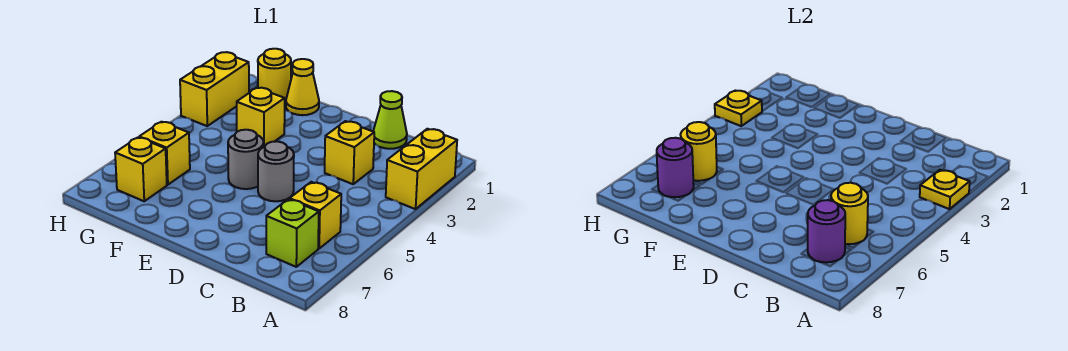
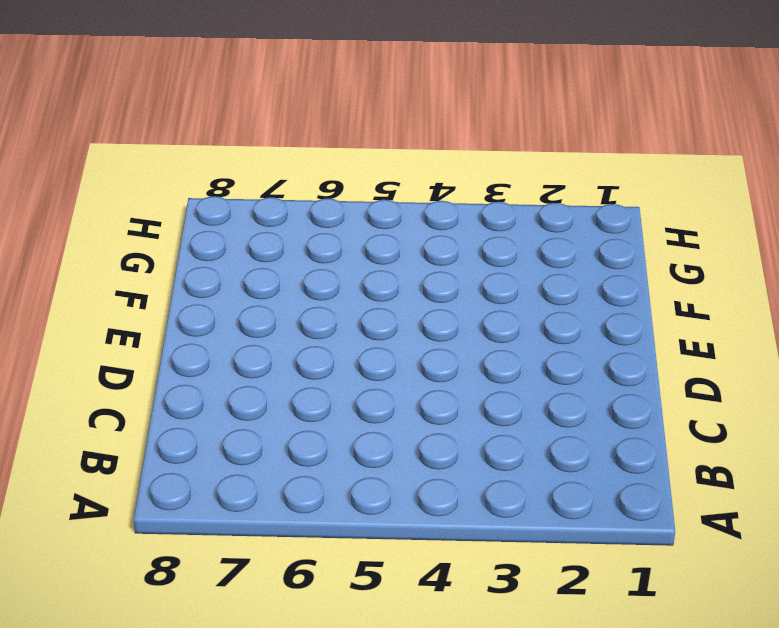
none -> yellow brick A2:A3 level 1
none -> yellow brick B6 level 1
none -> lime brick B7 level 1

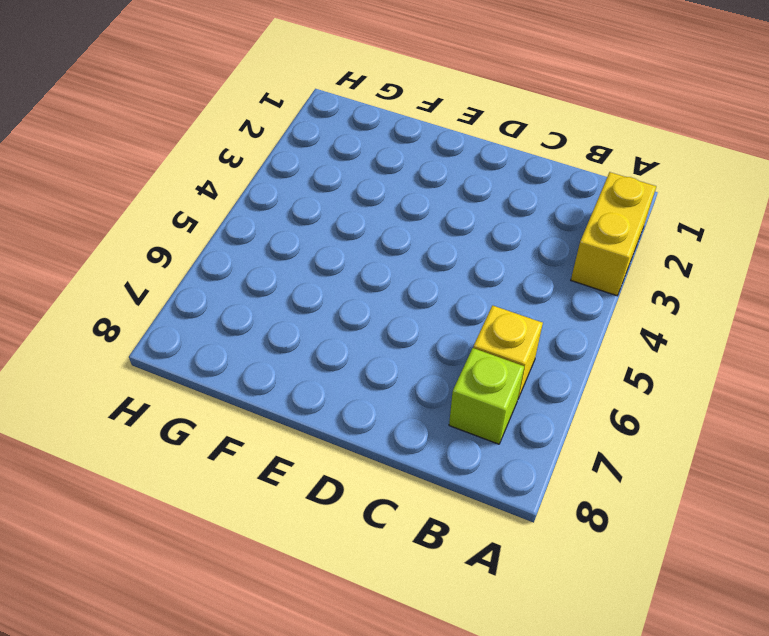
none -> lime cone C1 level 1
none -> yellow brick C3 level 1
none -> grey round brick D5 level 1

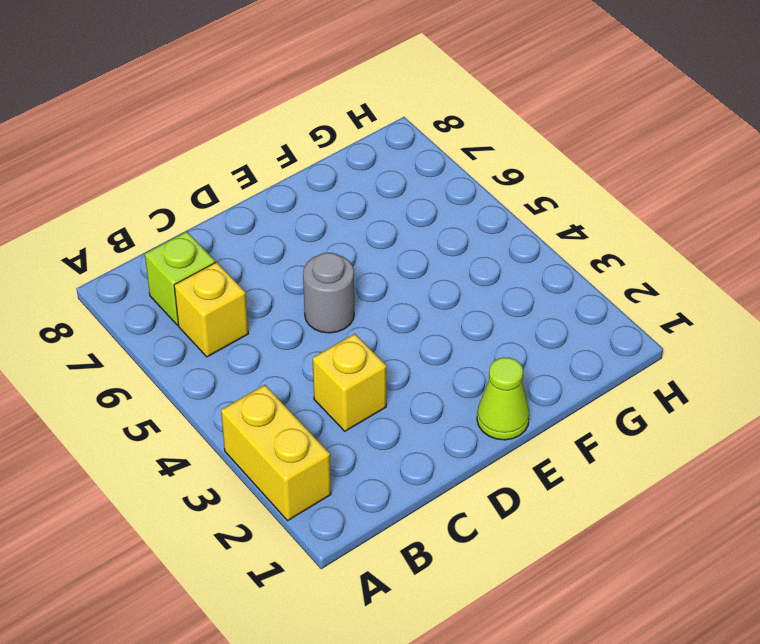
lime cone E1 level 1 -> lime cone C1 level 1
none -> grey round brick E5 level 1
none -> yellow cone F1 level 1
none -> yellow brick F3 level 1

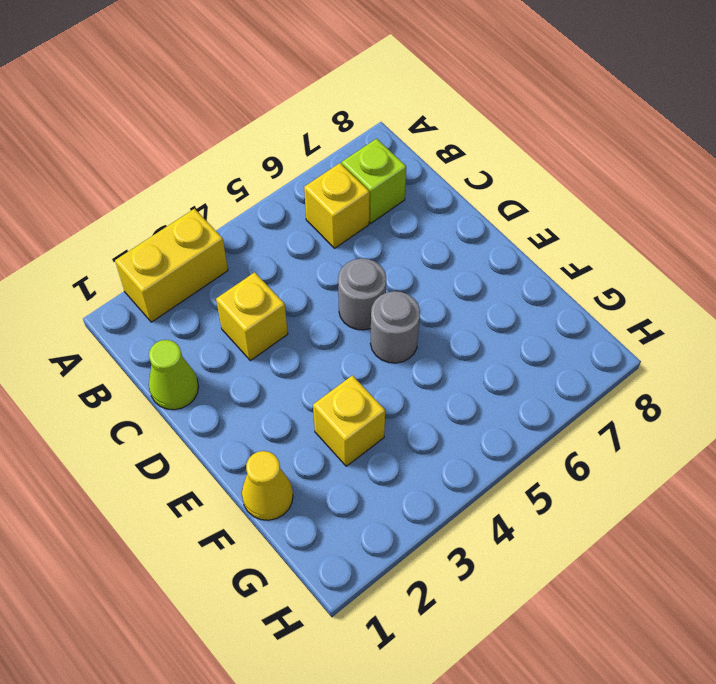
none -> yellow round brick G1 level 1
none -> yellow brick G6 level 1
none -> yellow brick G7 level 1

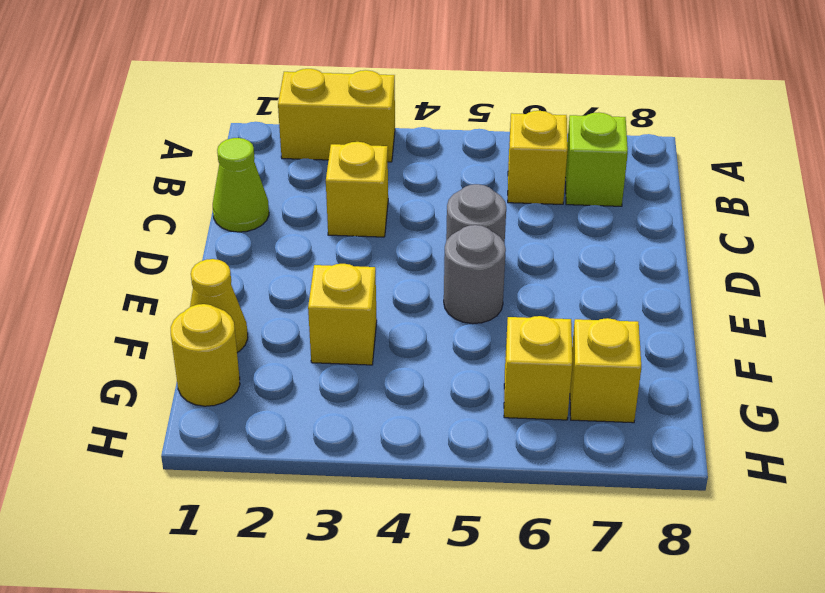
none -> yellow brick H2:H3 level 1
none -> yellow plate A3 level 2
none -> yellow round brick B6 level 2

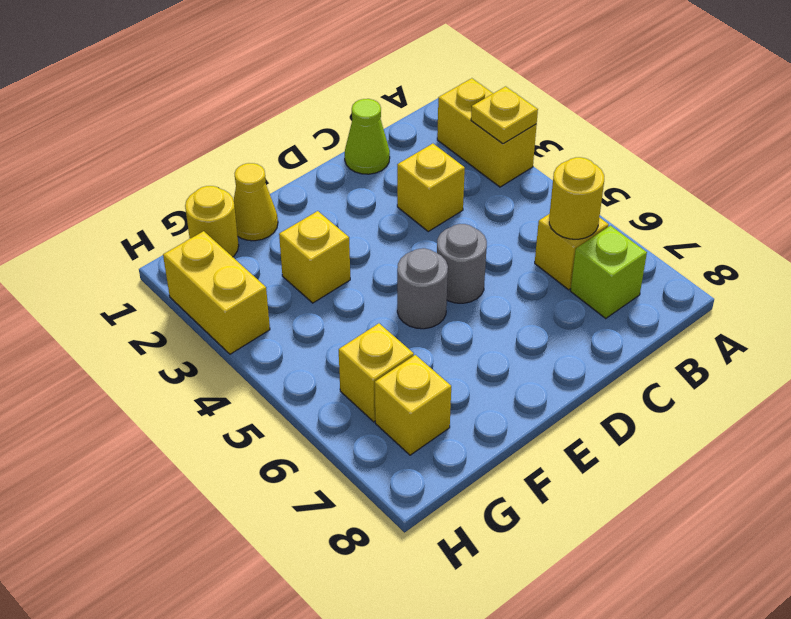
none -> purple round brick B7 level 2
none -> yellow round brick G6 level 2
none -> purple round brick G7 level 2

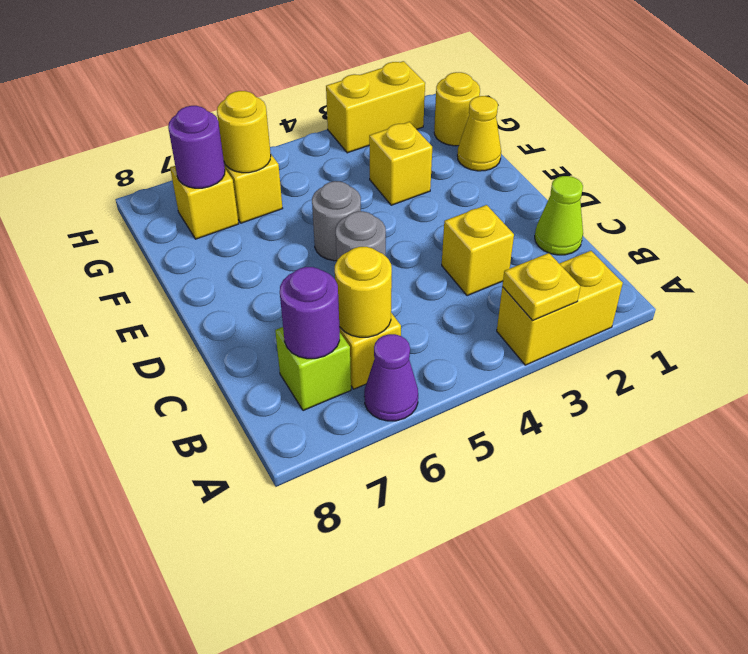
purple cone A6 level 1 -> none
none -> yellow plate H3 level 2

